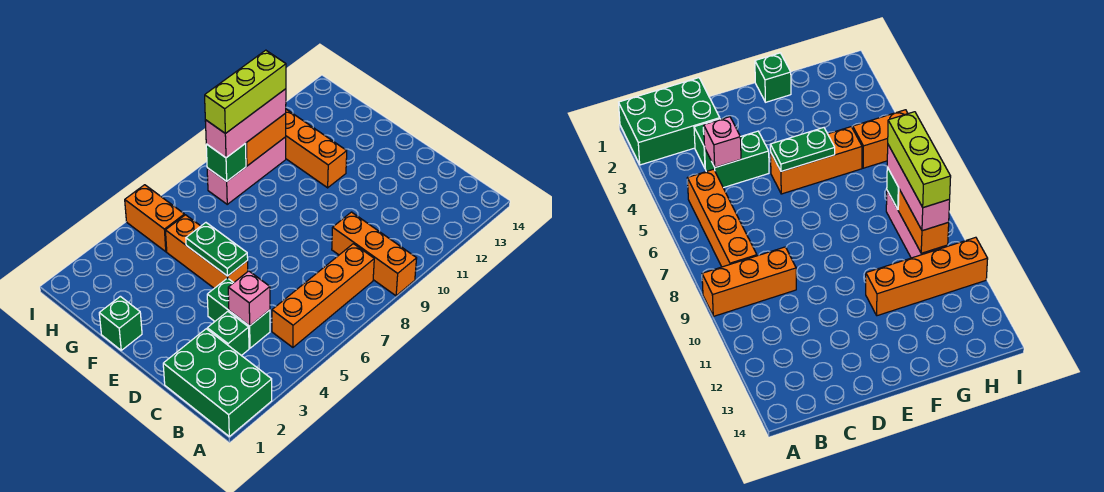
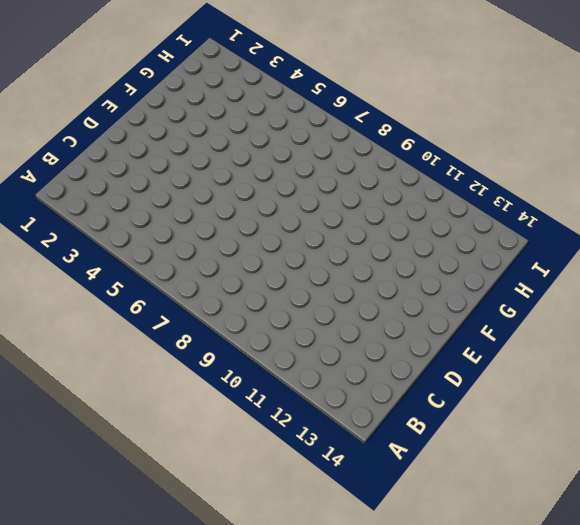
none -> green brick A1:C2 level 1
none -> orange brick A9:C9 level 1
none -> orange brick B5:B8 level 1

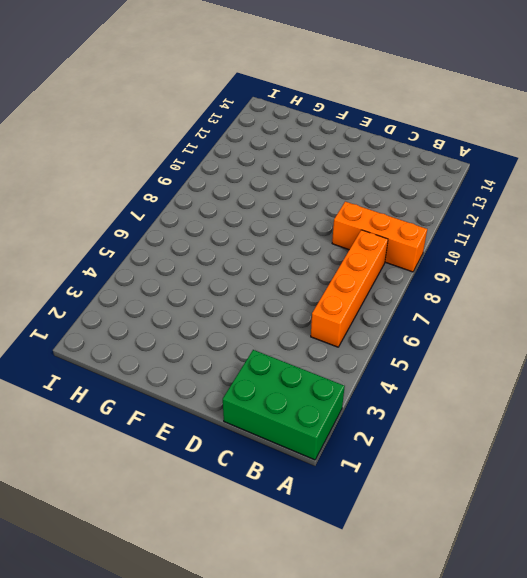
none -> green brick C3 level 1
none -> green brick C4:D4 level 1
none -> orange brick E5:G5 level 1

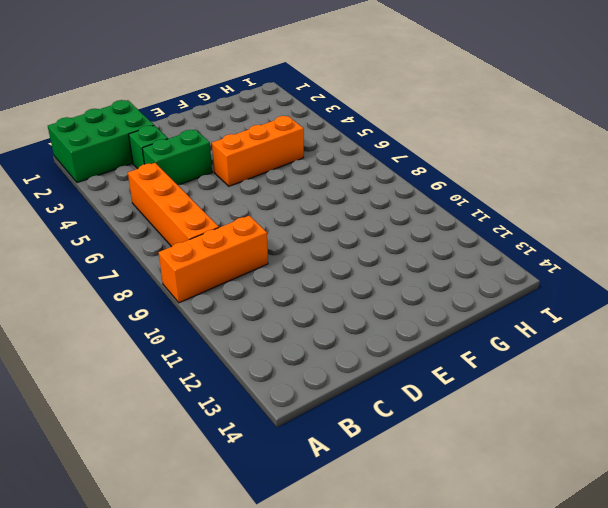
none -> green brick F1 level 1
none -> orange brick F11:I11 level 1
none -> orange brick H5:I5 level 1

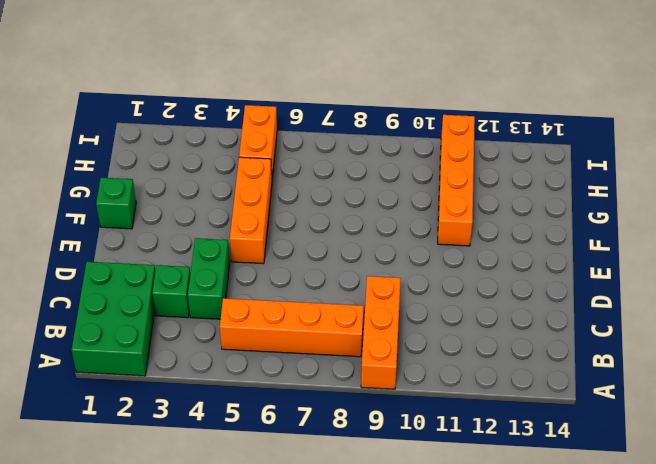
none -> pink brick H8:H10 level 1
none -> pink brick C4 level 2
none -> green plate E5:F5 level 2

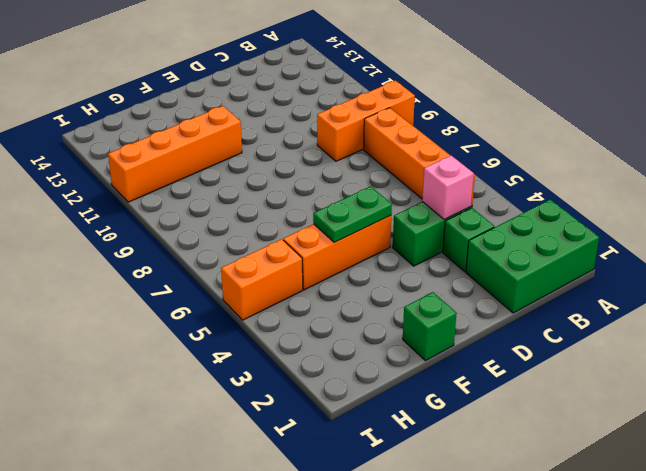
none -> pink brick H8:H10 level 1
none -> green brick H8 level 2
none -> orange brick H9:H10 level 2

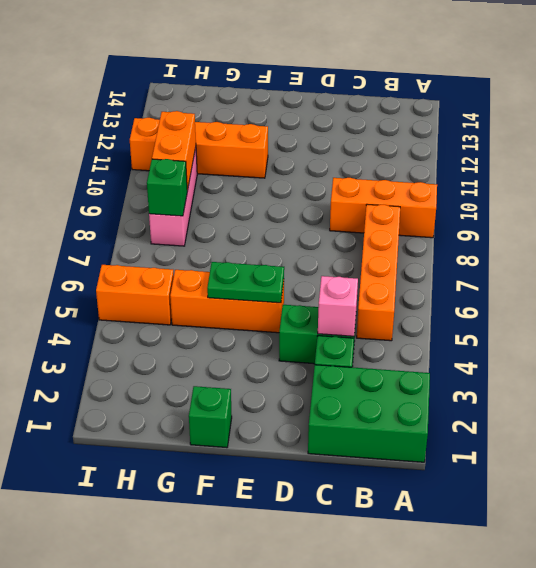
none -> pink brick H8:H10 level 3
none -> lime brick H8:H10 level 4

